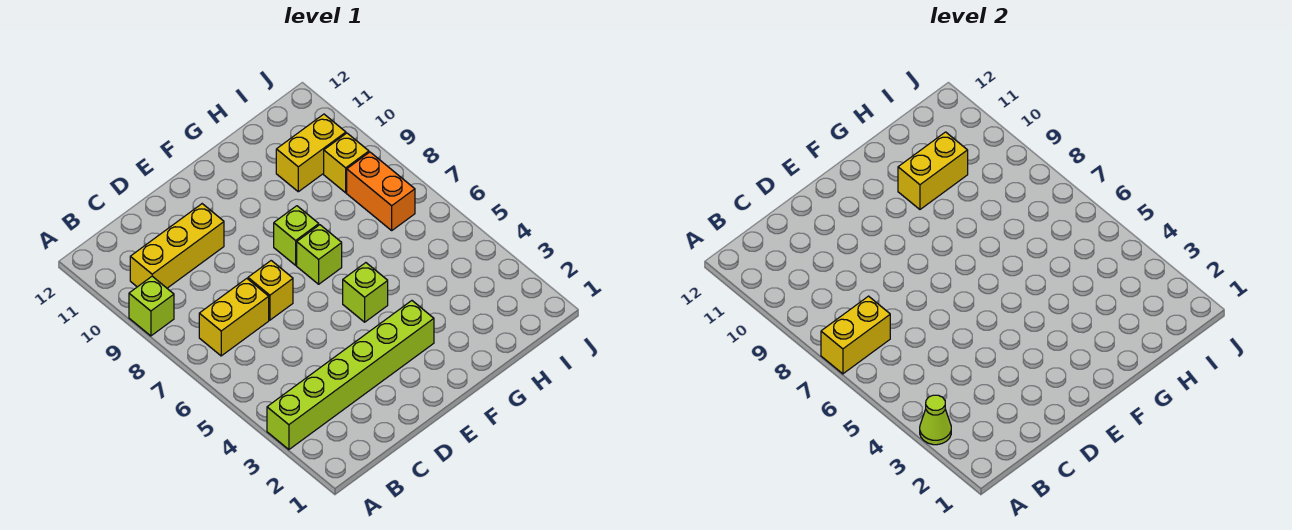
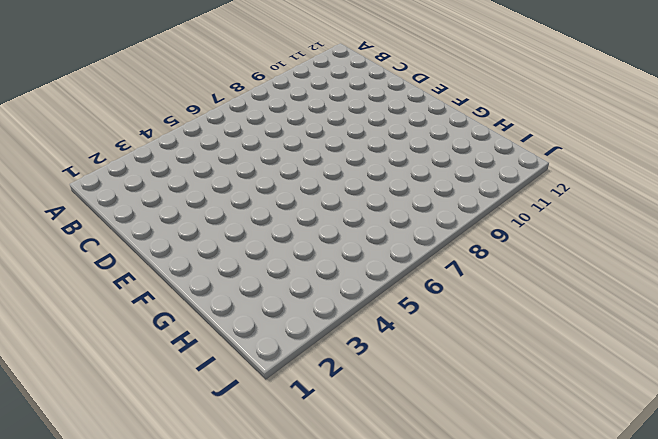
none -> lime brick A3:F3 level 1
none -> lime brick A9 level 1
none -> yellow brick B7:C7 level 1

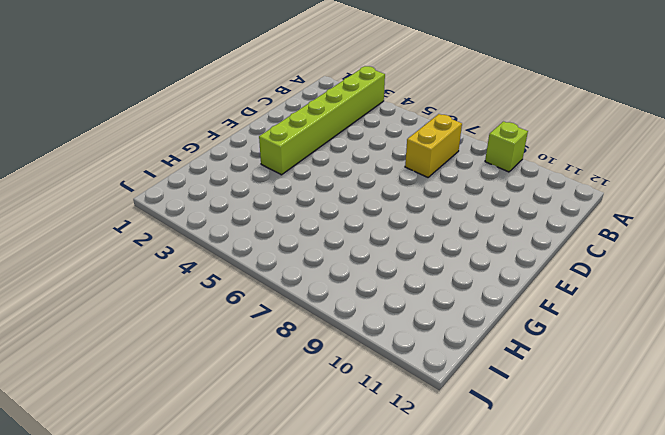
none -> yellow brick B10:D10 level 1
none -> yellow brick D7 level 1
none -> lime brick F5 level 1

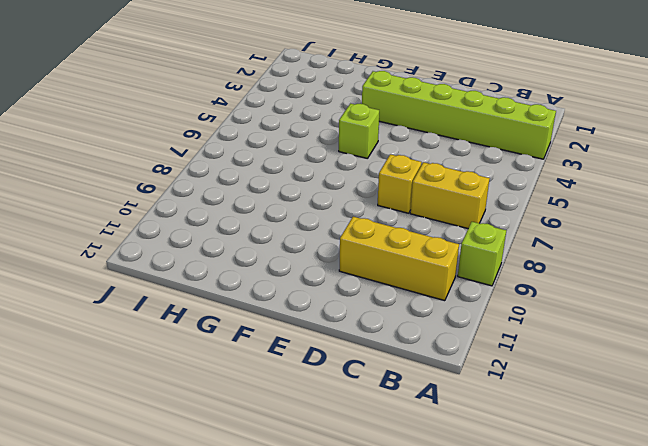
none -> lime brick F7 level 1
none -> lime brick F8 level 1
none -> yellow brick H10:I10 level 1

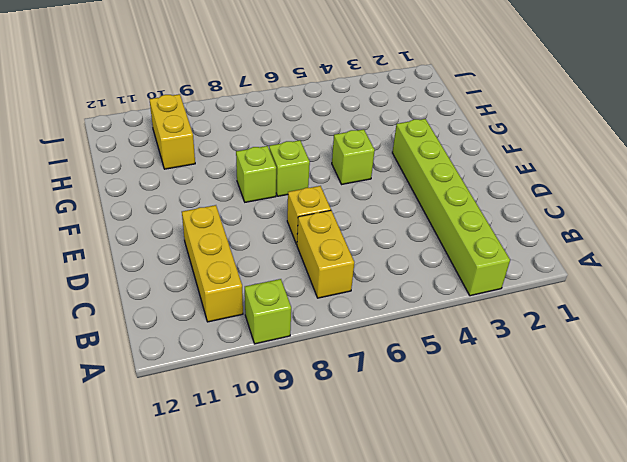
none -> orange brick I7:I8 level 1
none -> yellow brick I9 level 1
none -> lime cone A3 level 2

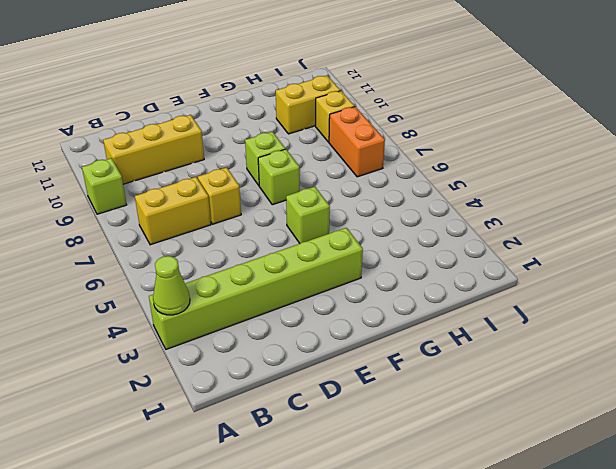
none -> yellow brick A7:B7 level 2
none -> yellow brick G10:H10 level 2

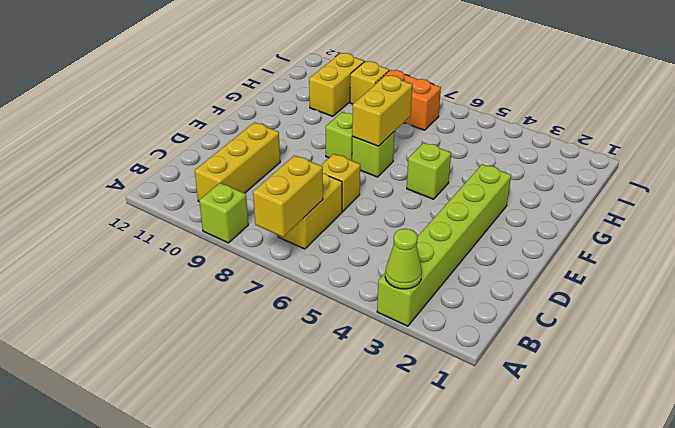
yellow brick F7:G7 level 2 -> yellow brick G10:H10 level 2

